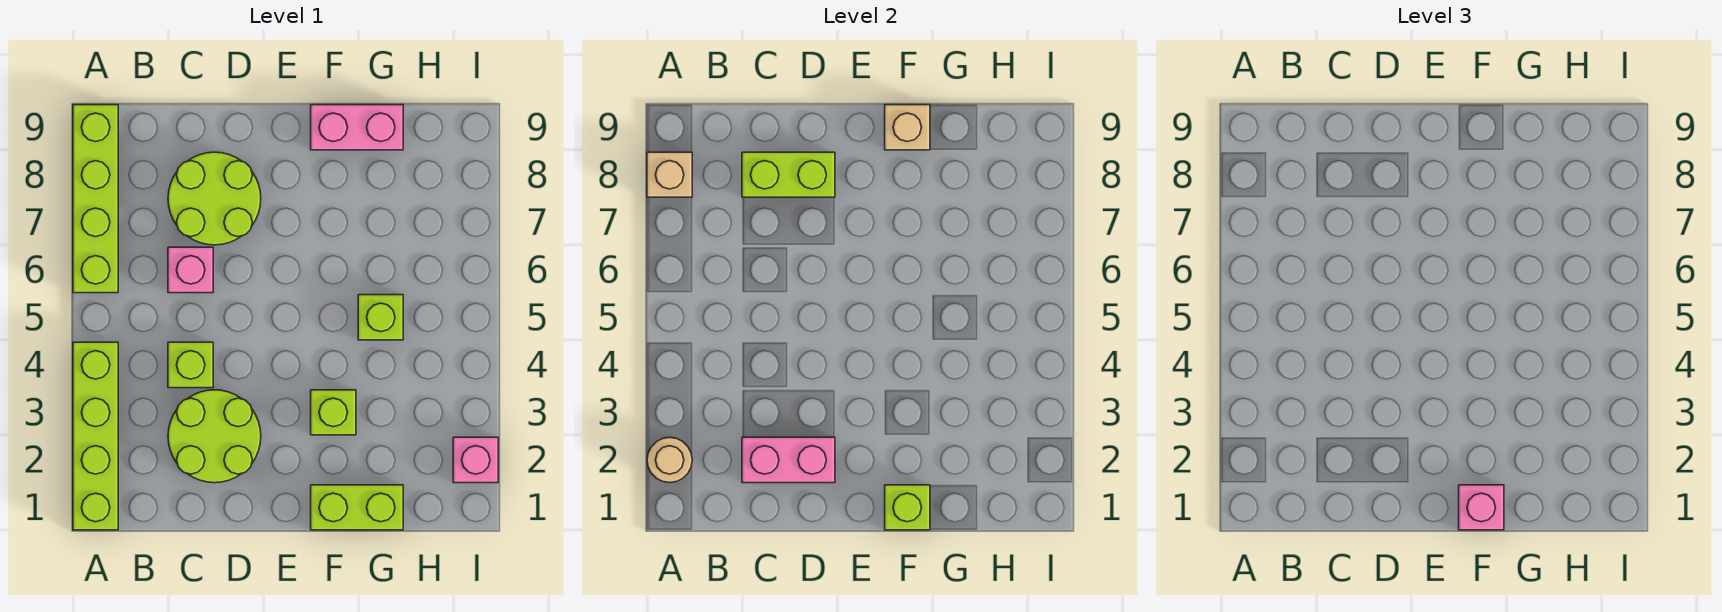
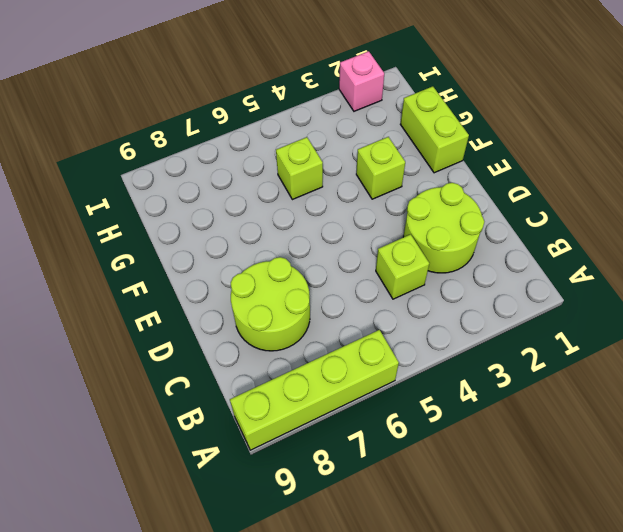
none -> lime brick A1:A4 level 1
none -> pink brick C6 level 1
none -> pink brick F9:G9 level 1

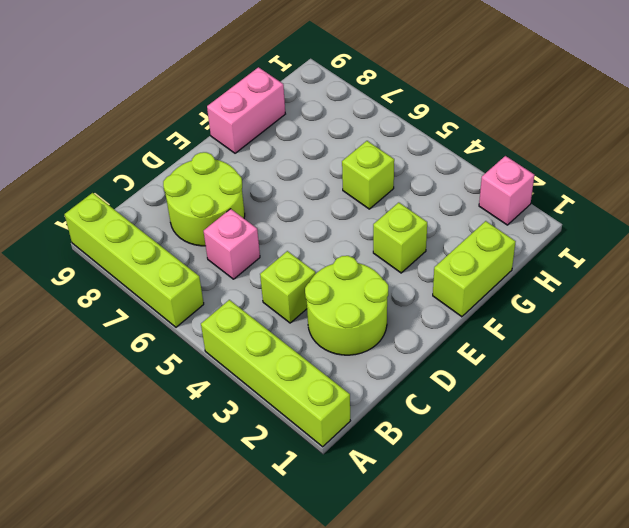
none -> tan round brick A2 level 2
none -> tan brick A8 level 2
none -> pink brick C2:D2 level 2

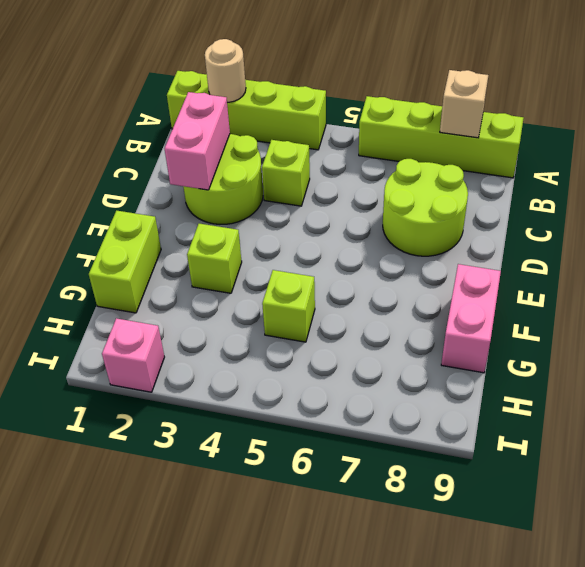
none -> pink brick C6 level 1
none -> lime brick C8:D8 level 2
none -> lime brick F1 level 2

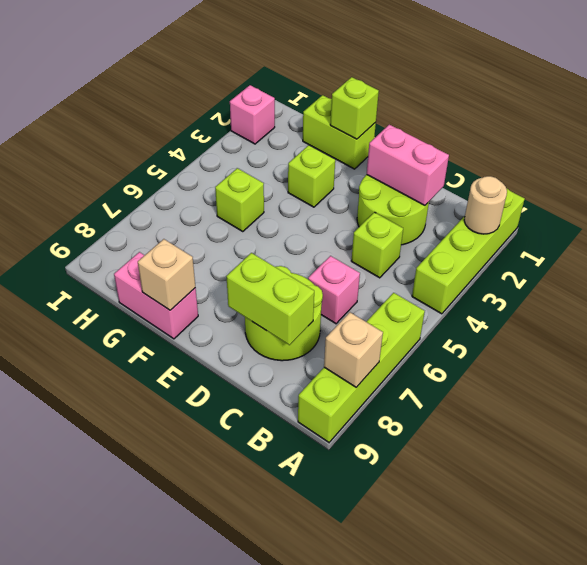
none -> pink brick F1 level 3

